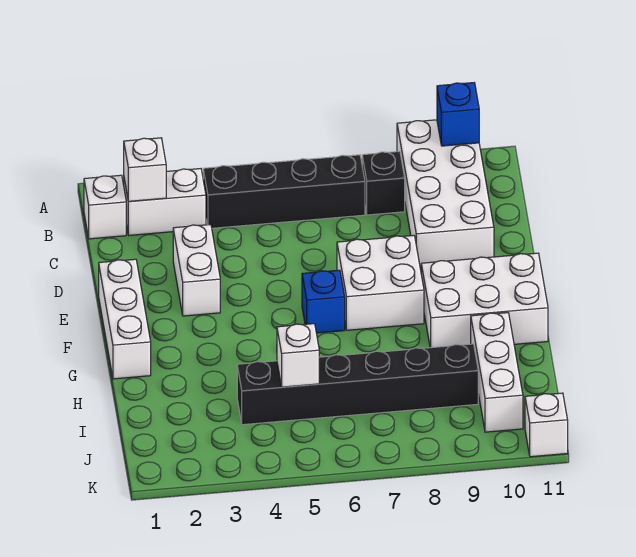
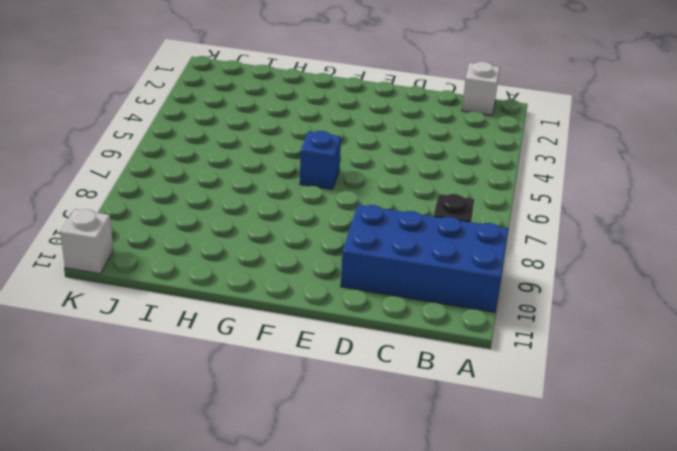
blue brick A9:D10 level 1 -> white brick A9:D10 level 1
none -> white brick B2:B3 level 1
none -> black brick B4:B7 level 1
none -> white brick D3:E3 level 1

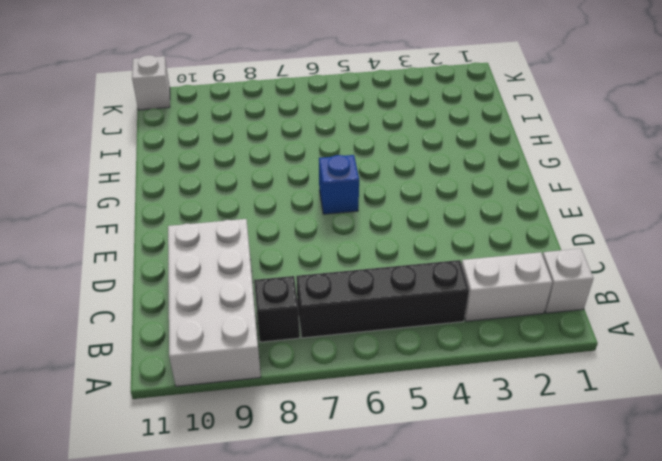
none -> white brick D3:E3 level 1
none -> white brick E1:G1 level 1
none -> white brick E7:F8 level 1

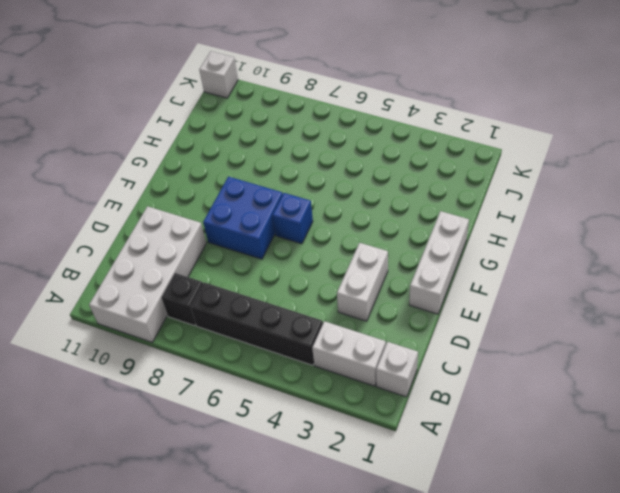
blue brick E7:F8 level 1 -> white brick E7:F8 level 1
none -> white brick F9:G11 level 1
none -> white brick H10:J10 level 1
none -> black brick I4:I9 level 1

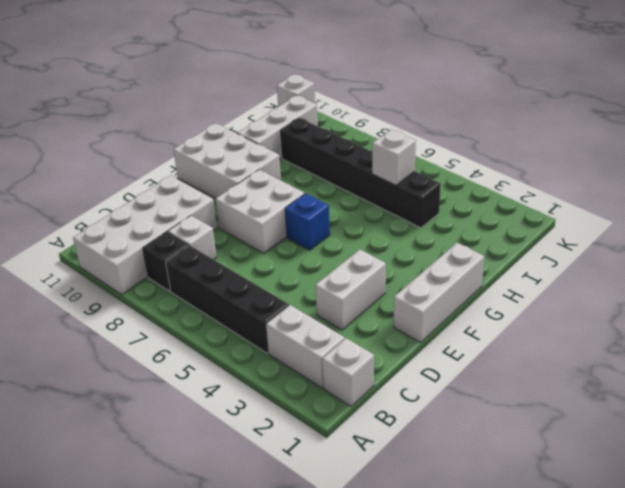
white brick C8 level 1 -> white brick B2 level 2
none -> blue brick A10 level 2

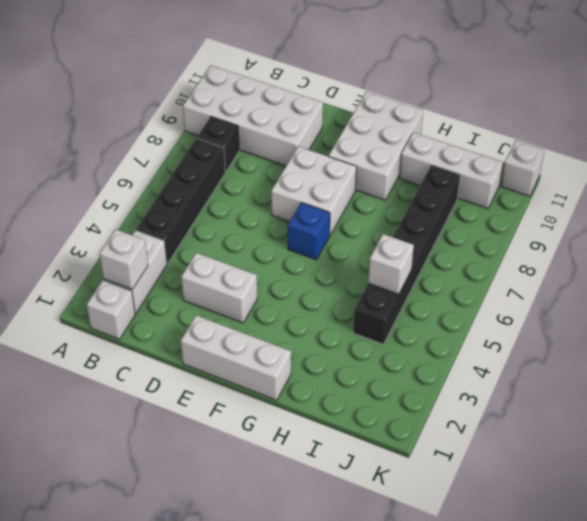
none -> blue brick A10 level 2

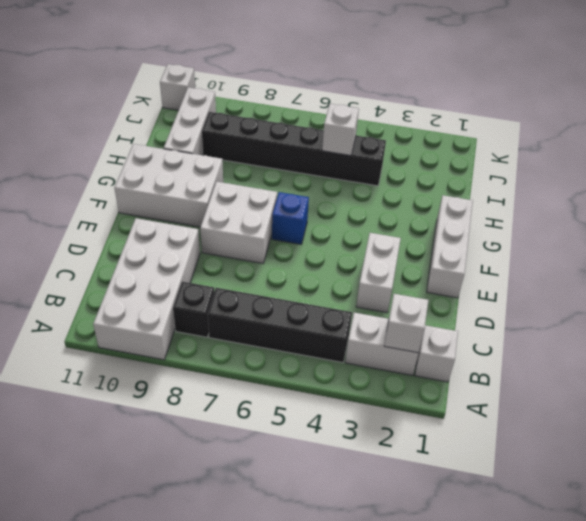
none -> blue brick A10 level 2

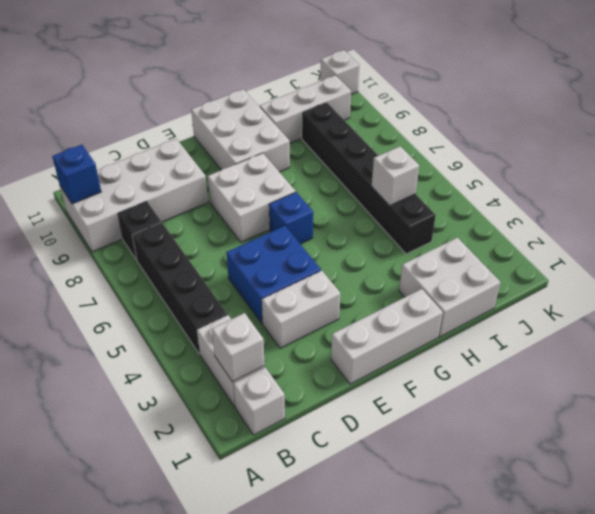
blue brick D4:E5 level 1 -> none
white brick H1:I2 level 1 -> none

